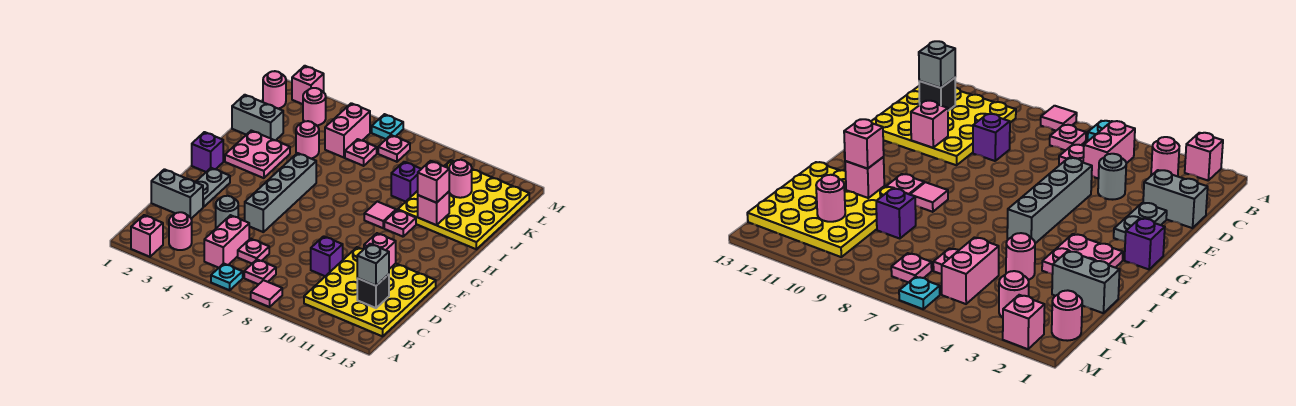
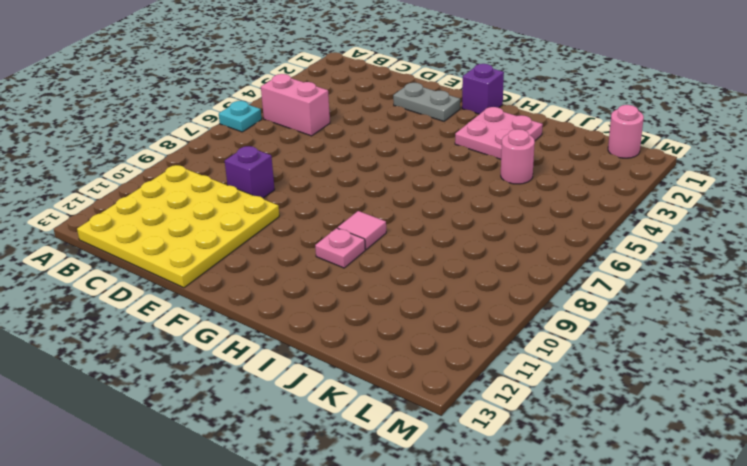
none -> pink brick A2 level 1
none -> pink tile A8 level 1
none -> pink round brick B3 level 1
none -> pink plate B7 level 1

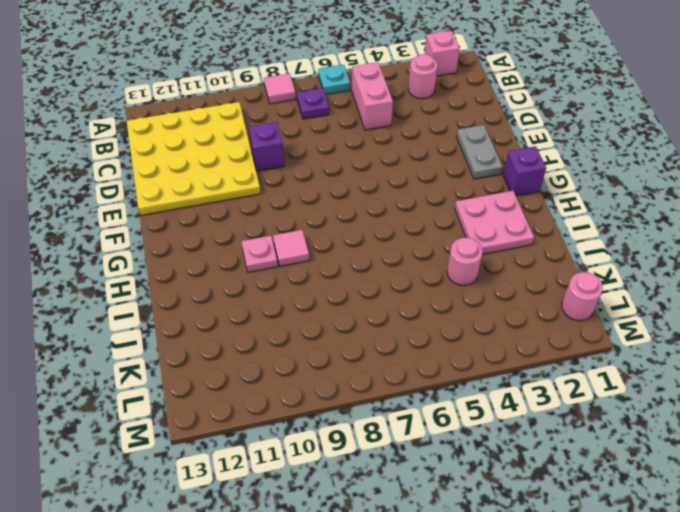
purple plate B7 level 1 -> pink plate B7 level 1
none -> pink plate C6 level 1
none -> grey brick D1:D2 level 1
none -> grey round brick D4 level 1
none -> grey brick E5:H5 level 1

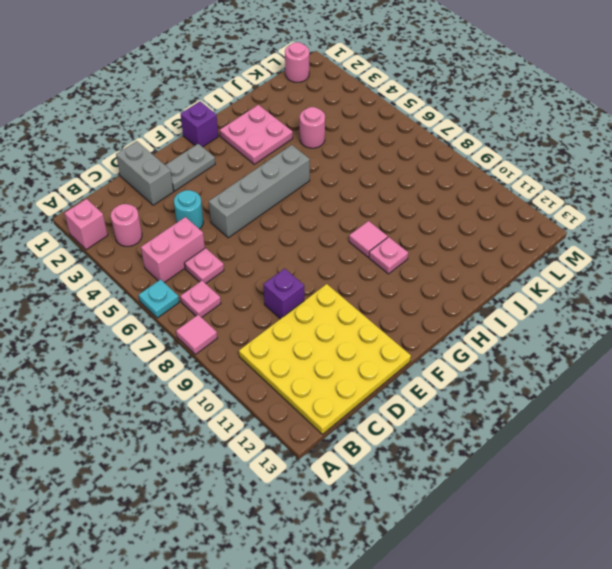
cyan round brick D4 level 1 -> grey round brick D4 level 1
none -> yellow plate I10:L13 level 1
none -> grey brick J1:J2 level 1
none -> purple brick J9 level 1
none -> pink brick K5:L5 level 1

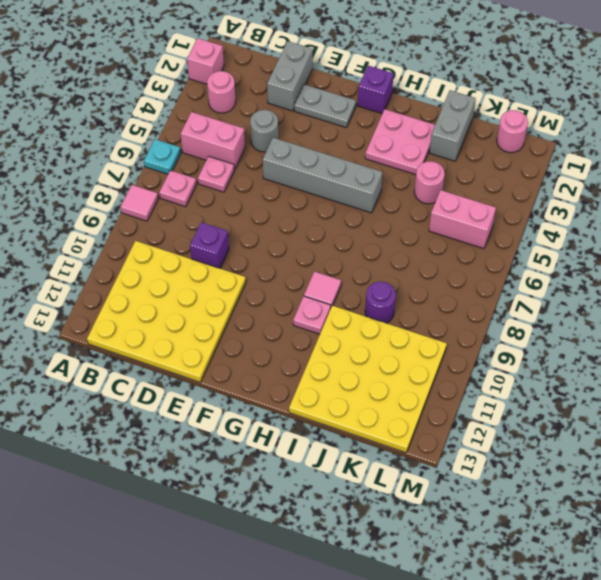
purple round brick J9 level 1 -> purple brick J9 level 1
none -> pink plate K6 level 1
none -> pink round brick L3 level 1
none -> pink plate L7 level 1
none -> pink brick M2 level 1

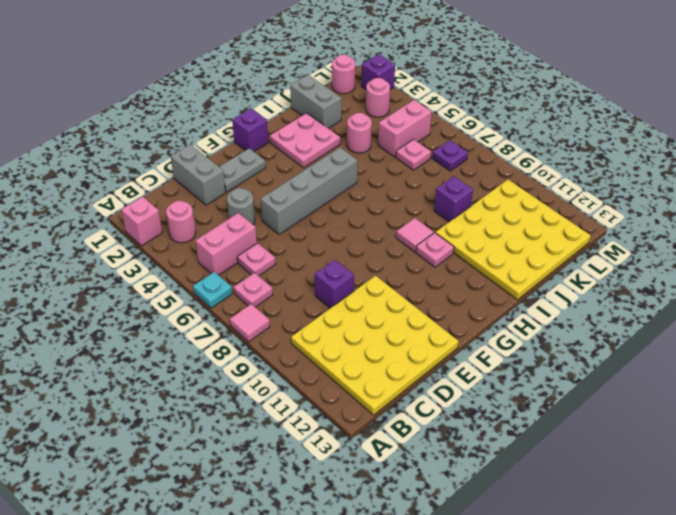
purple plate L7 level 1 -> pink plate L7 level 1
purple brick M2 level 1 -> pink brick M2 level 1
none -> cyan plate M6 level 1
none -> black brick C12 level 2
none -> pink brick E11 level 2
none -> pink brick I11 level 2

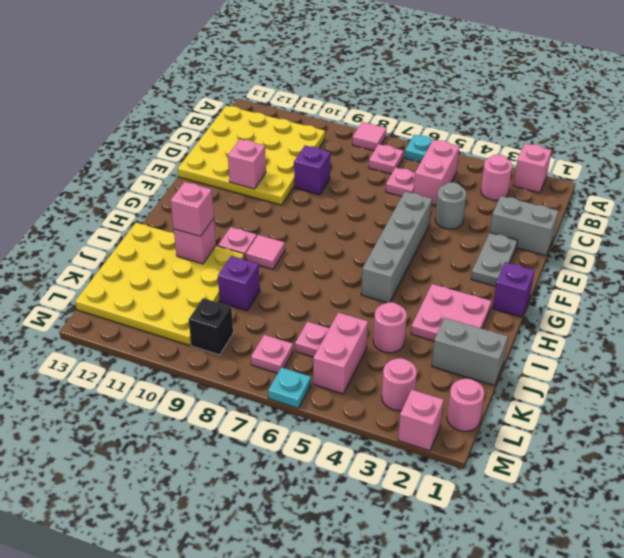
black brick L9 level 1 -> black brick C12 level 2
none -> pink round brick K11 level 2
none -> grey brick C12 level 3

